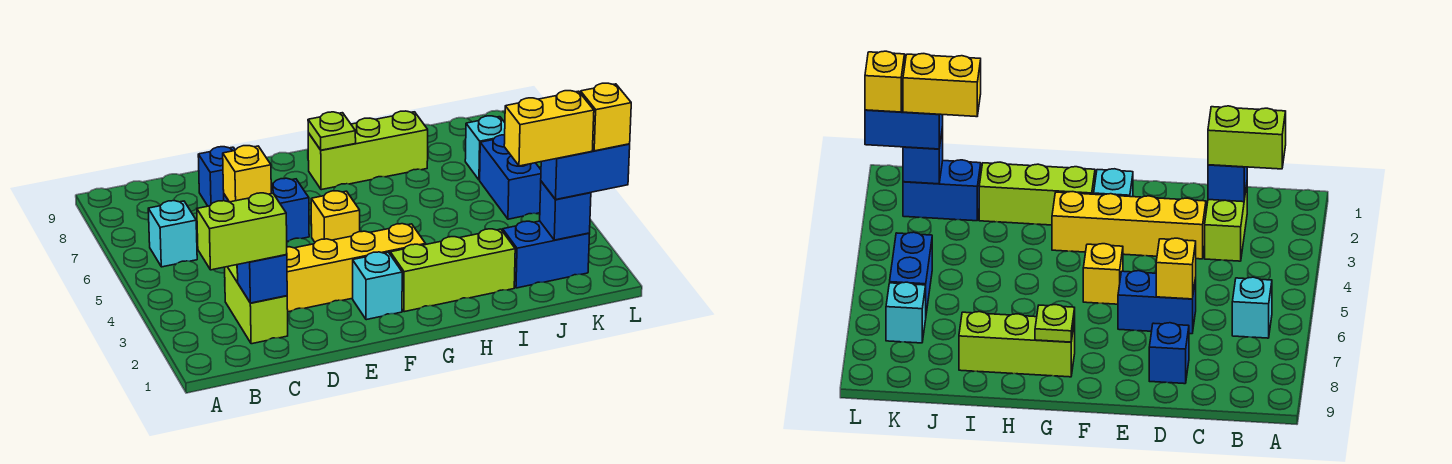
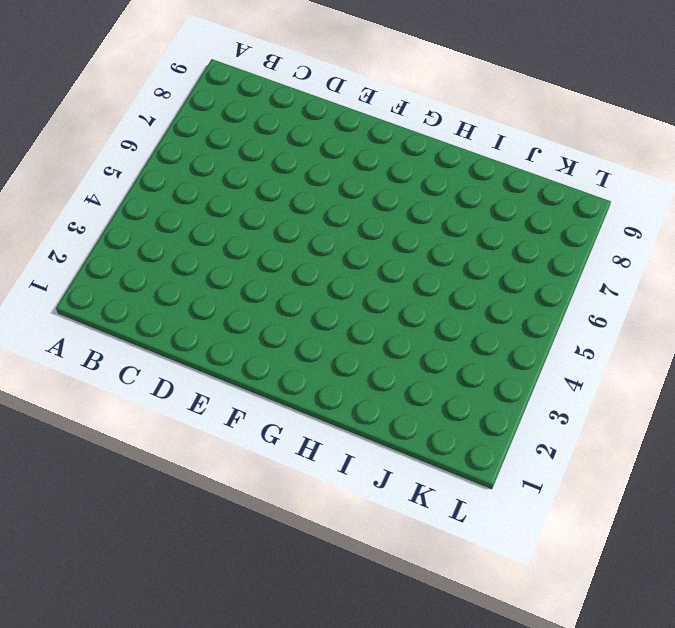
none -> cyan brick B6 level 1
none -> lime brick C2:C3 level 1
none -> yellow brick D3:G3 level 1

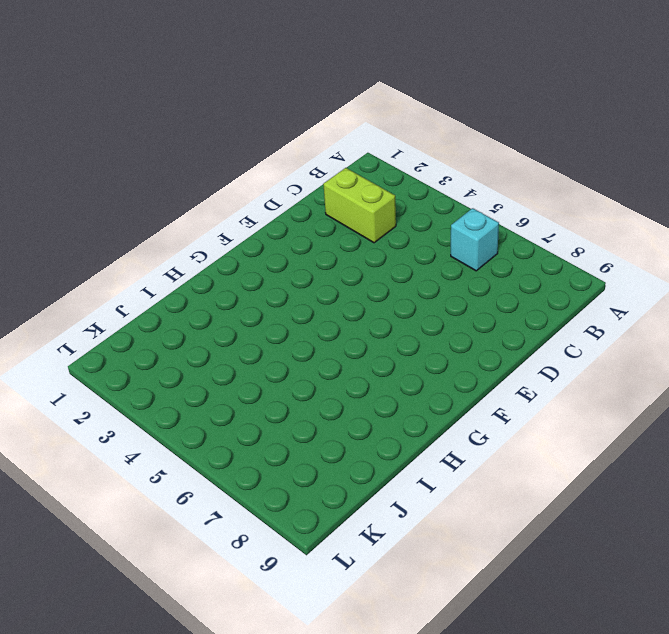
none -> yellow brick D3:G3 level 1
none -> blue brick D6:E6 level 1
none -> blue brick D8 level 1

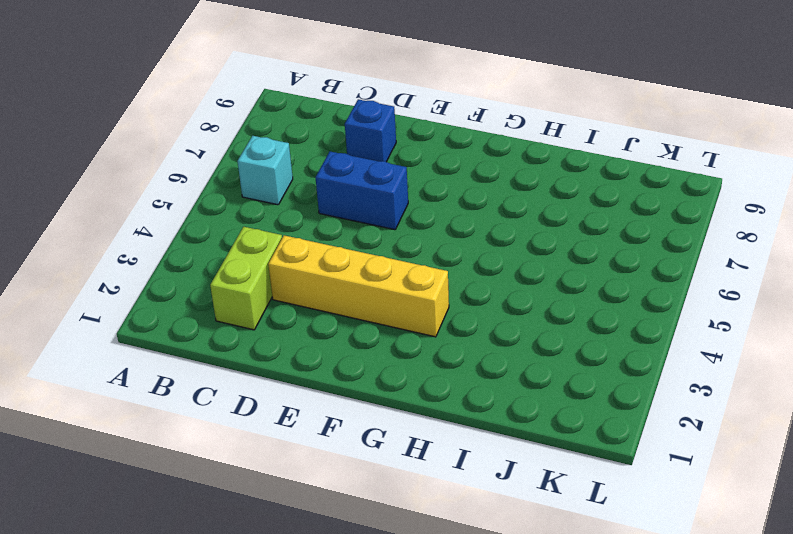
none -> cyan brick F2 level 1
none -> yellow brick F5 level 1
none -> lime brick G2:I2 level 1

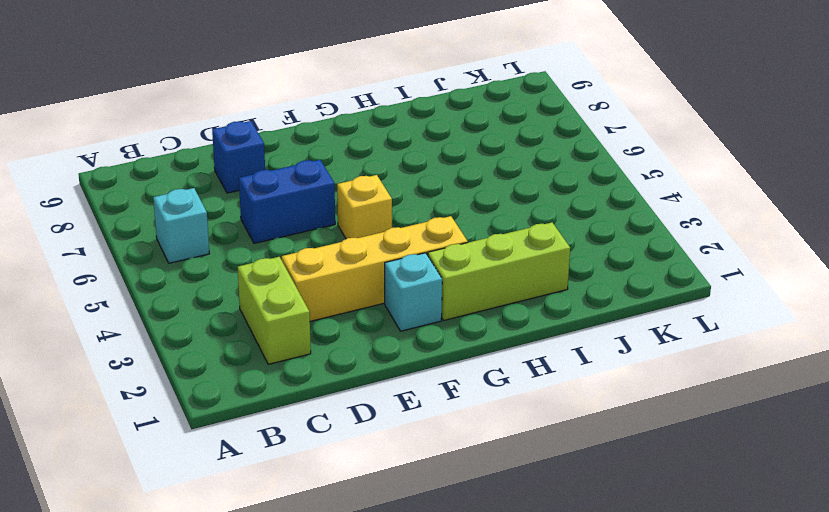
none -> lime brick G8:I8 level 1
none -> blue brick J2:K2 level 1
none -> blue brick K5:K6 level 1

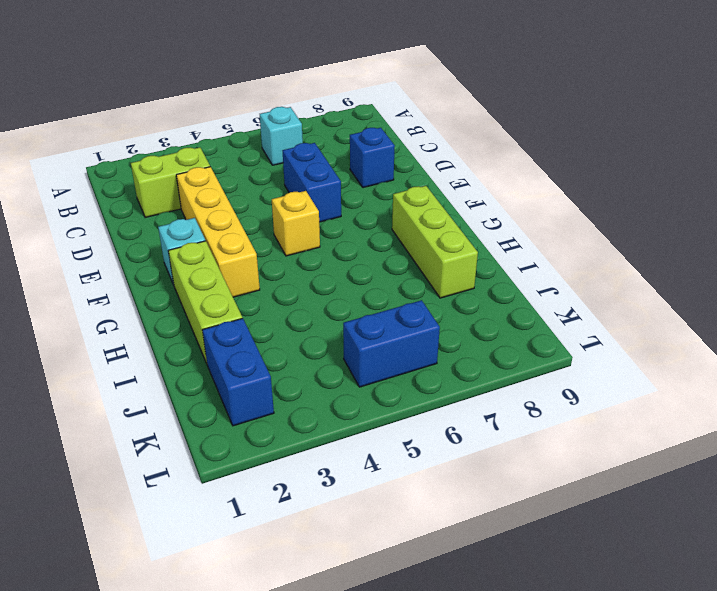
none -> cyan brick K7 level 1
none -> blue brick C2 level 2
none -> yellow brick D6 level 2

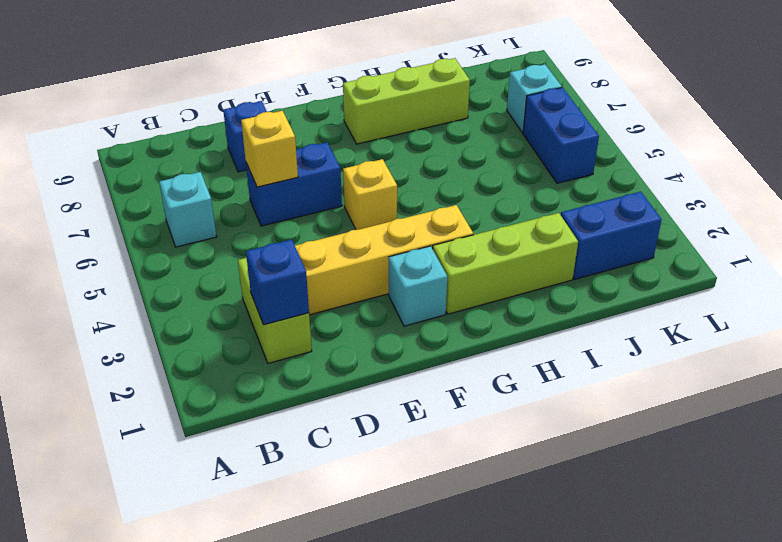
none -> lime plate G8 level 2
none -> blue brick K2 level 2
none -> lime brick B2:C2 level 3

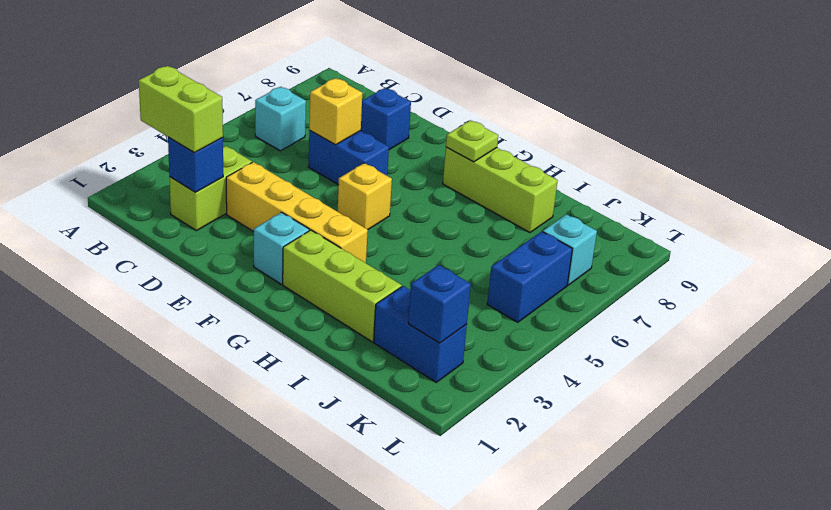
none -> blue brick K2:L2 level 3
none -> yellow brick J2:K2 level 4
none -> yellow brick L2 level 4

